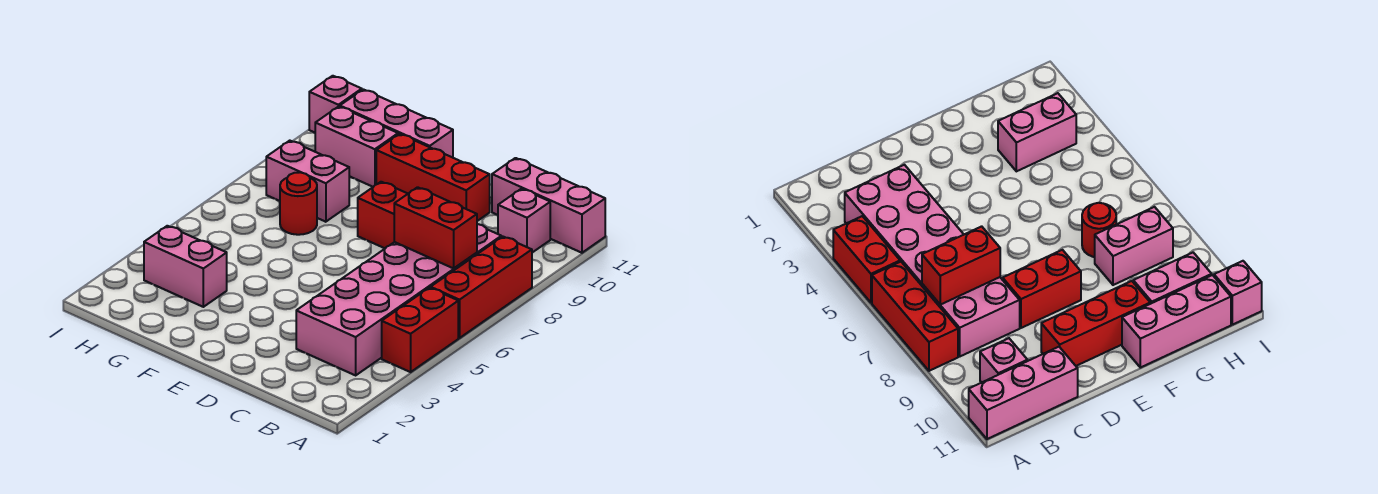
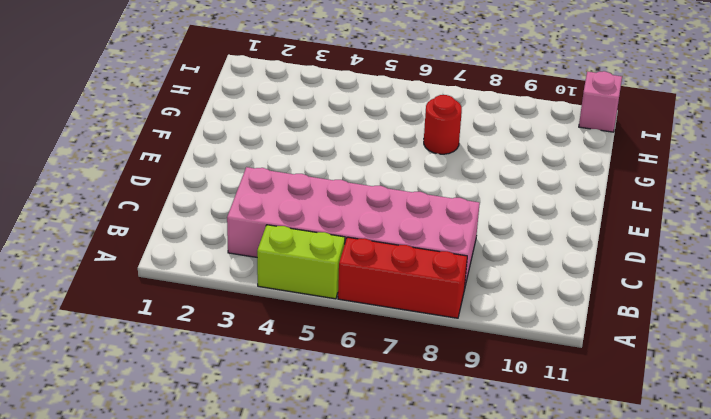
lime brick A4:A5 level 1 -> red brick A4:A5 level 1
none -> pink brick A11:C11 level 1
none -> pink brick B10 level 1
none -> red brick D8:E8 level 1

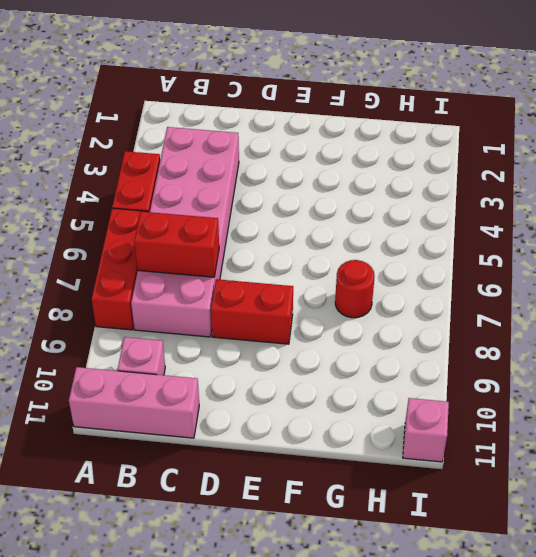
none -> red brick D10:F10 level 1
none -> pink brick F11:H11 level 1
none -> pink brick G3:H3 level 1

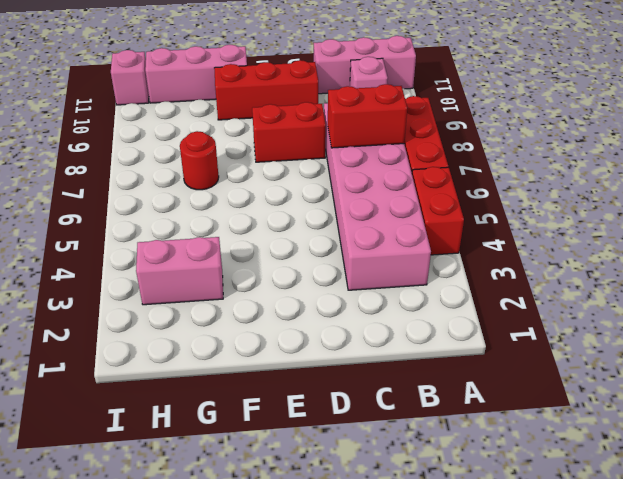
none -> pink brick G8:H8 level 1
none -> pink brick G10:H10 level 1

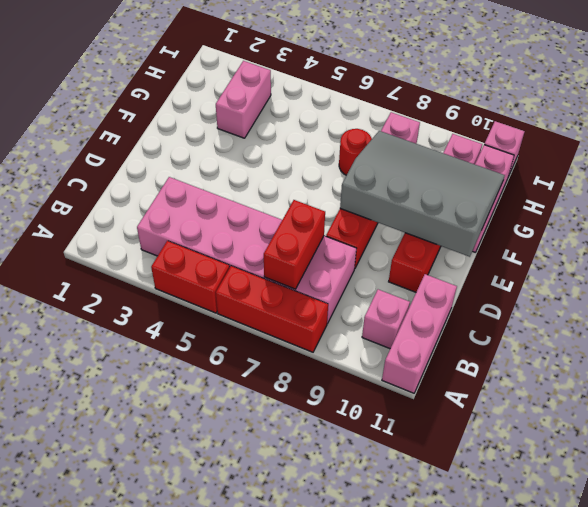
grey slope E8:G11 level 2 top E -> none

